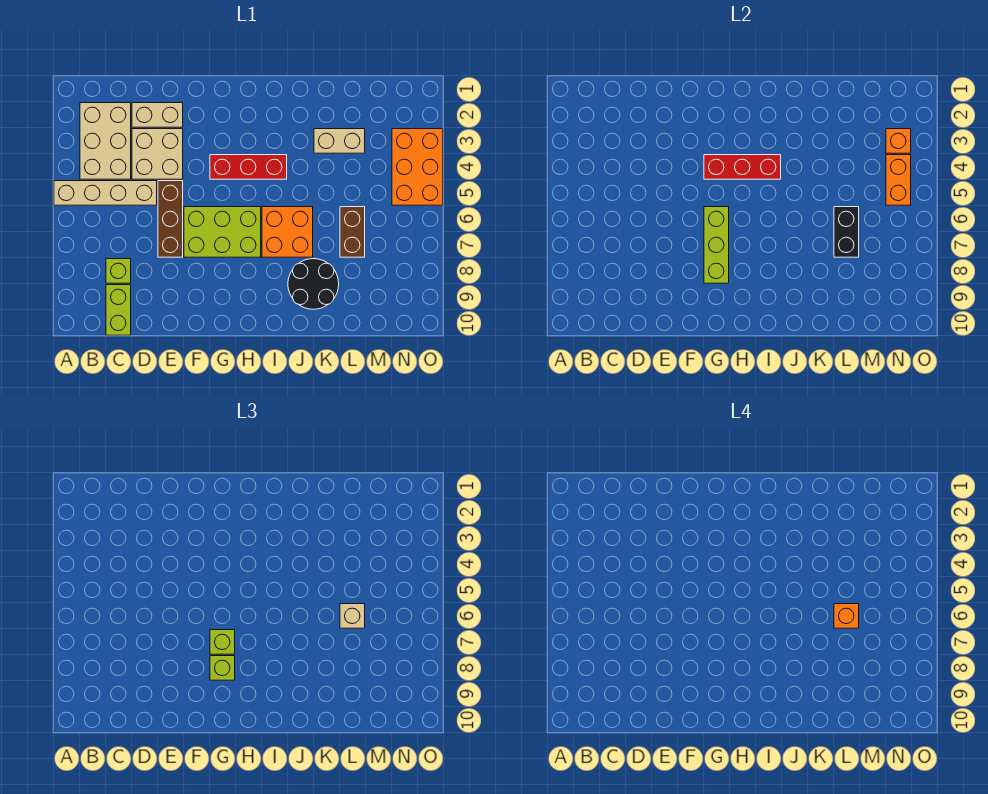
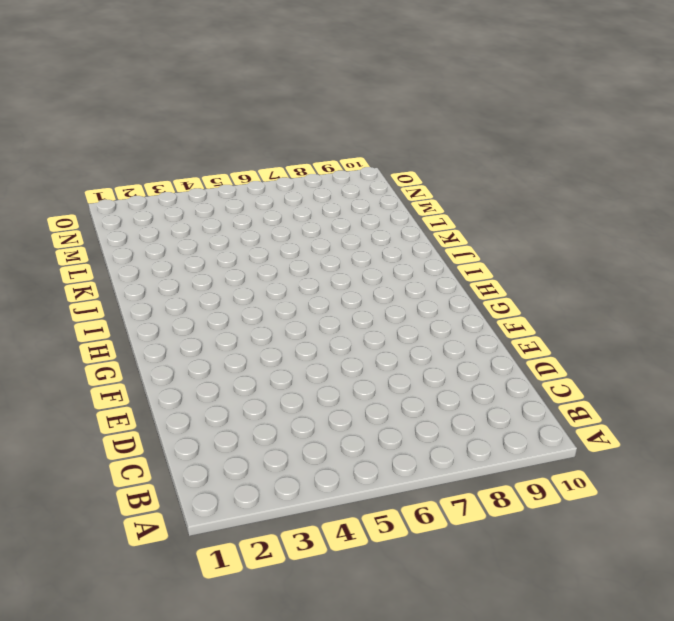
none -> tan brick A5:D5 level 1
none -> tan brick B2:C4 level 1
none -> lime brick C8 level 1

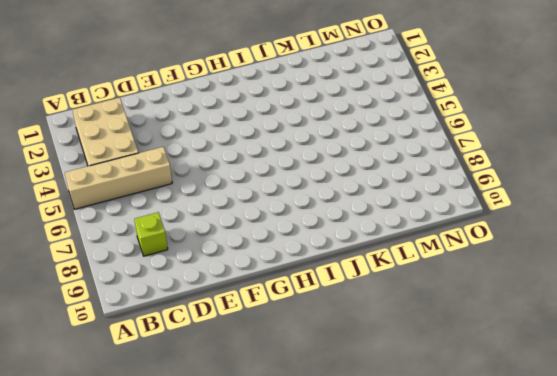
none -> lime brick C9:C10 level 1
none -> tan brick D2:E2 level 1
none -> tan brick D3:E4 level 1

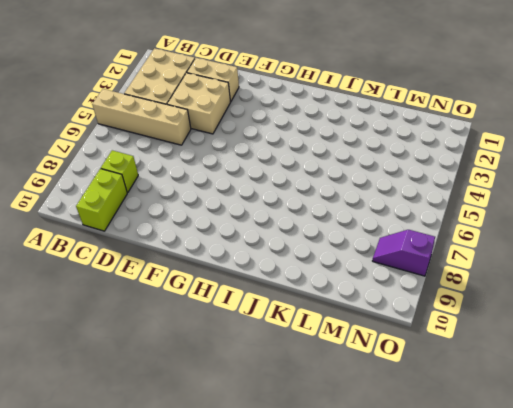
purple slope N8:O8 level 1 top O -> none
none -> brown brick E5:E7 level 1
none -> lime brick F6:H7 level 1
none -> red brick G4:I4 level 1

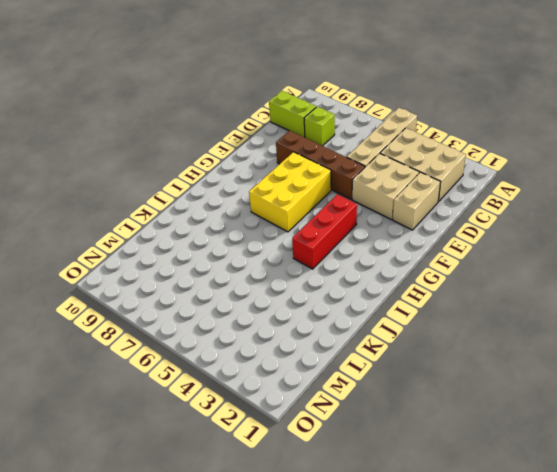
brown brick E5:E8 level 1 -> brown brick E5:E7 level 1
yellow brick F6:H7 level 1 -> lime brick F6:H7 level 1
none -> orange brick I6:J7 level 1
none -> black round brick J8:K9 level 1
none -> tan brick K3:L3 level 1

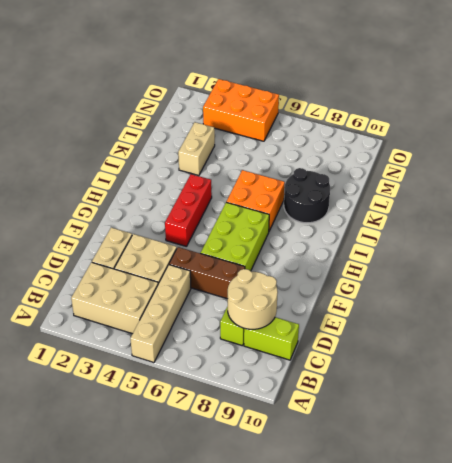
tan round brick C8:D9 level 2 -> none
none -> brown brick L6:L7 level 1
none -> red brick G4:I4 level 2
none -> lime brick G6:G8 level 2

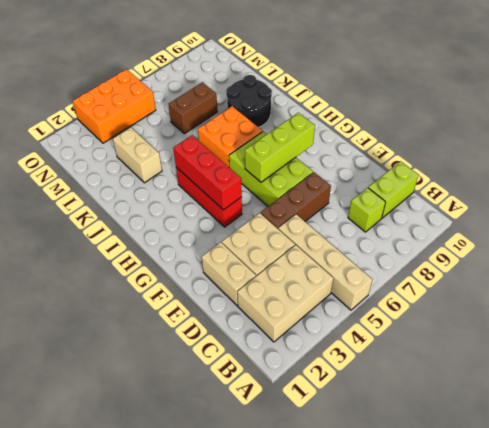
none -> black brick L6:L7 level 2
none -> orange brick N3 level 2
none -> orange brick N4:N5 level 2

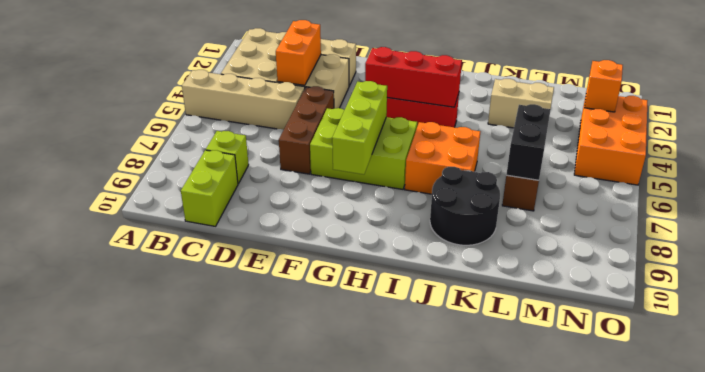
orange brick D3:D4 level 2 -> orange brick N4:N5 level 2
none -> lime brick G7 level 3
none -> lime brick G8 level 3
none -> tan brick L6 level 3

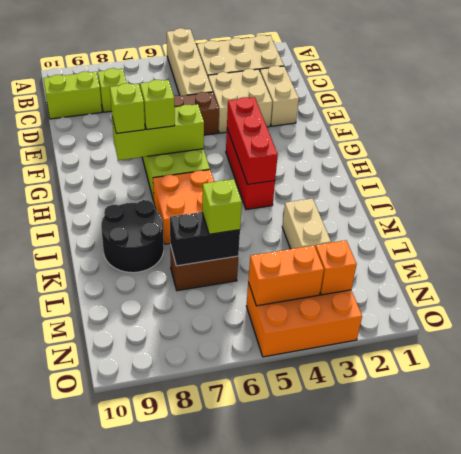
lime brick L6 level 3 -> tan brick L6 level 3
none -> orange brick L6 level 4

